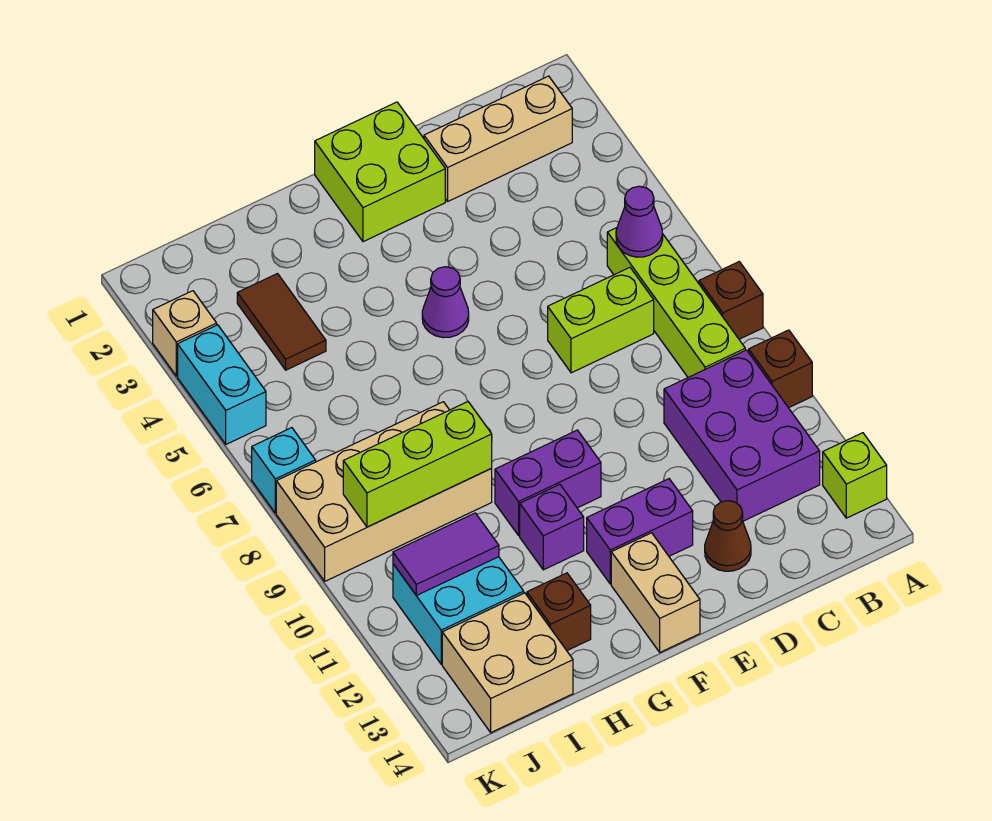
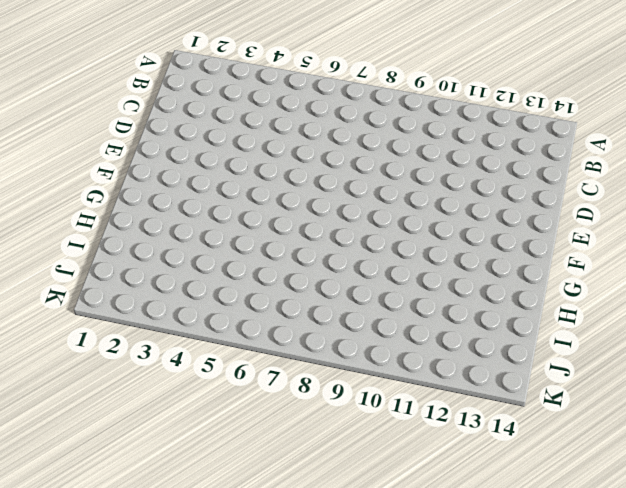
none -> brown brick A8 level 1
none -> brown brick A10 level 1
none -> lime brick A13 level 1

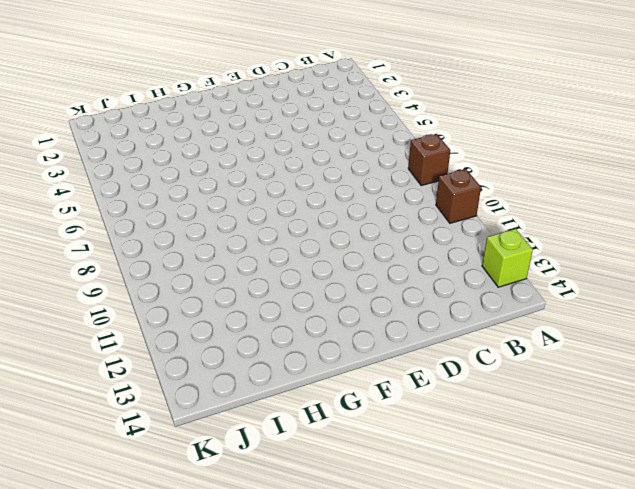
none -> tan brick B2:D2 level 1
none -> lime brick B6:B9 level 1
none -> purple brick B10:C12 level 1

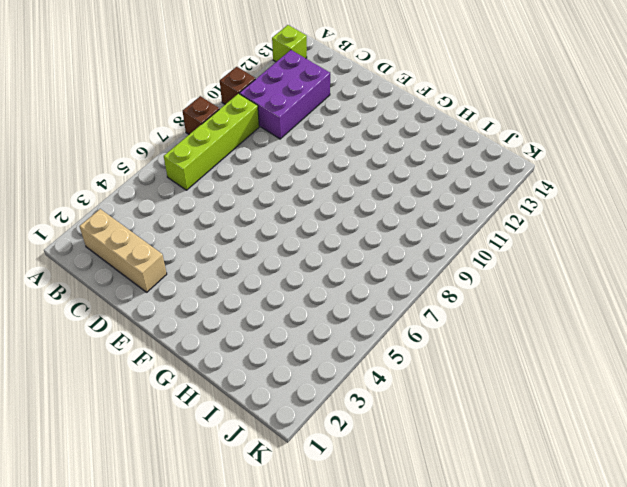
none -> lime brick C7:D7 level 1
none -> brown cone D13 level 1
none -> lime brick E1:F2 level 1

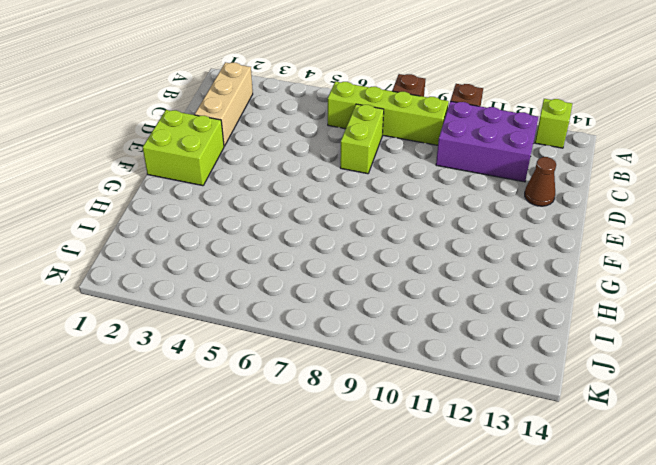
none -> purple brick E12:F12 level 1
none -> purple cone F5 level 1
none -> purple brick F10:G10 level 1

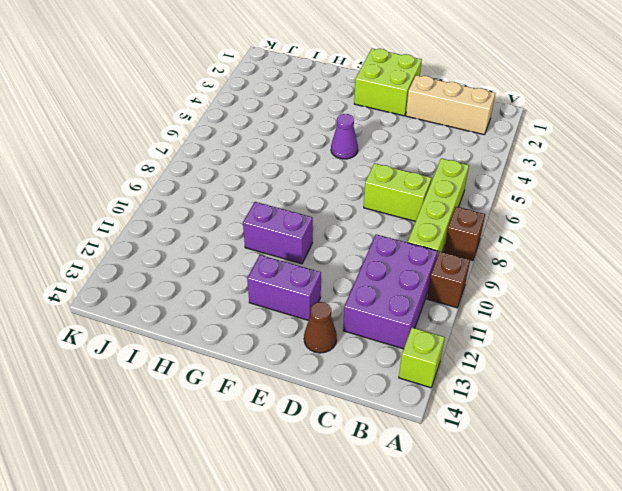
none -> tan brick F13:F14 level 1
none -> purple brick G11 level 1
none -> tan brick H8:K9 level 1

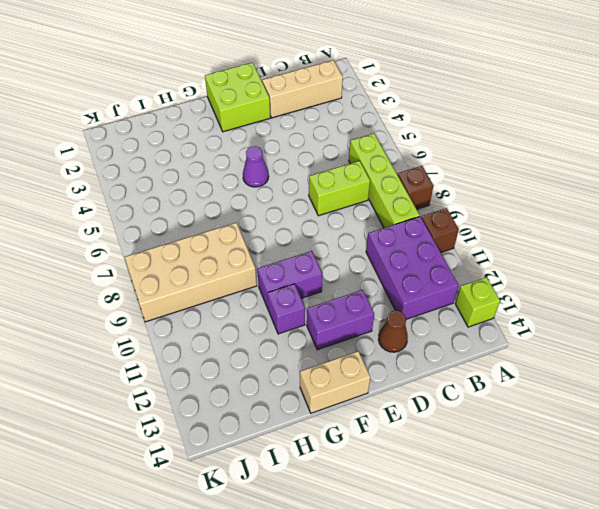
tan brick F14:G14 level 1 -> tan brick F13:F14 level 1
none -> brown brick H13 level 1
none -> brown tile I3:I4 level 1
none -> cyan brick I11:J12 level 1

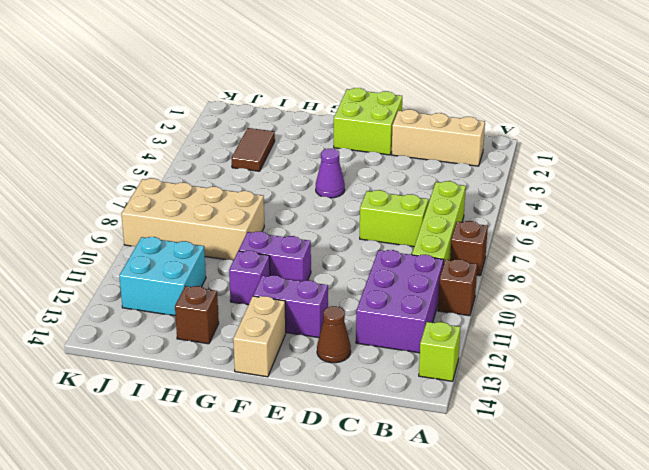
none -> tan brick I13:J14 level 1
none -> tan brick K3 level 1
none -> cyan brick K4:K5 level 1

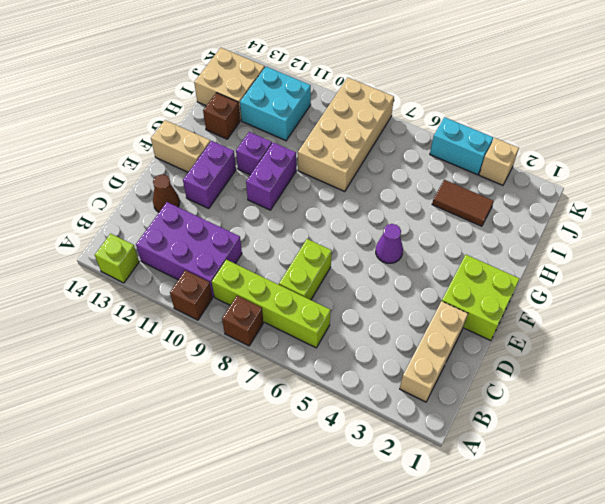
none -> cyan brick K7 level 1
none -> purple cone B6 level 2
none -> lime brick H9:J9 level 2

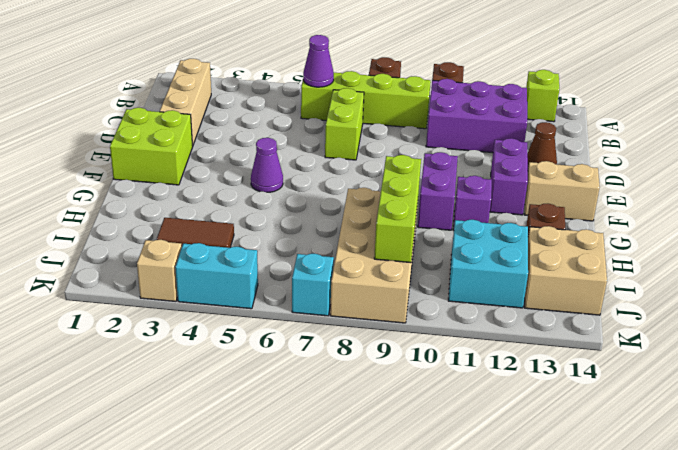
none -> purple tile I11:J11 level 2

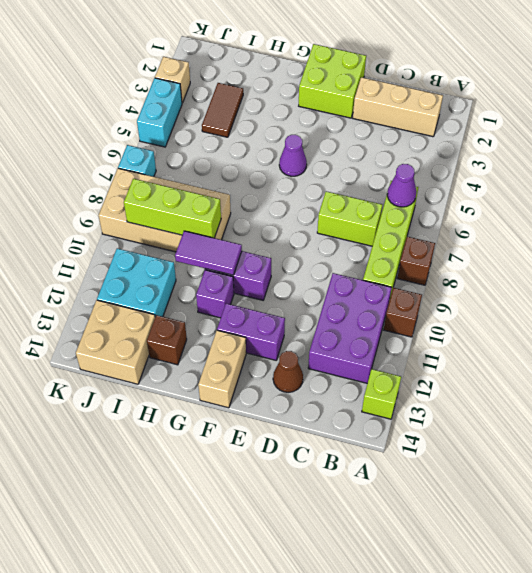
purple tile G10:H10 level 2 -> purple tile I11:J11 level 2

